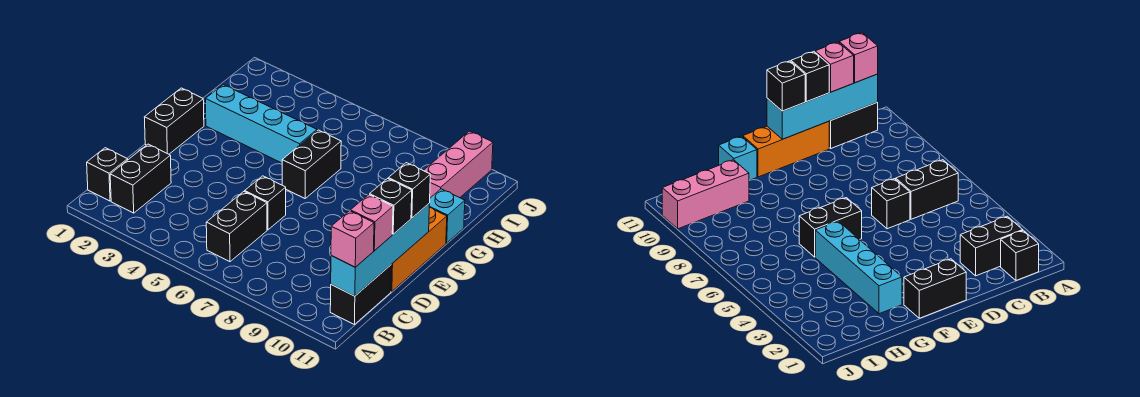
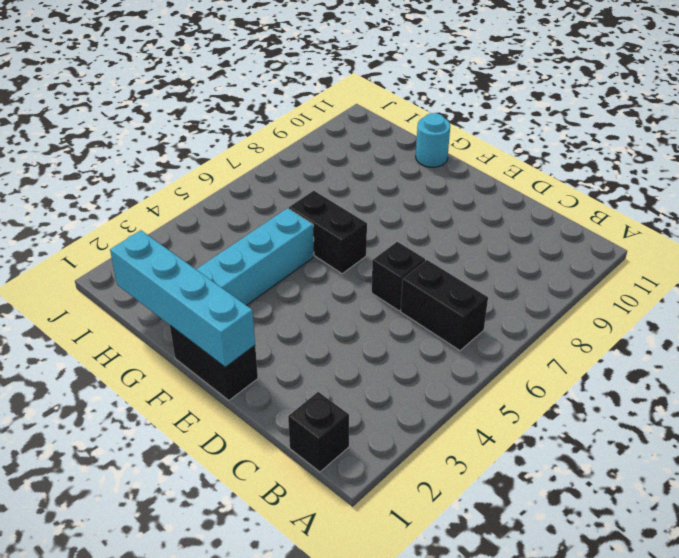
cyan brick E1:H1 level 2 -> cyan brick B11:E11 level 2
cyan round brick G11 level 1 -> cyan brick G11 level 1
none -> black brick B2:C2 level 1
none -> black brick B11:C11 level 1
none -> orange brick D11:F11 level 1

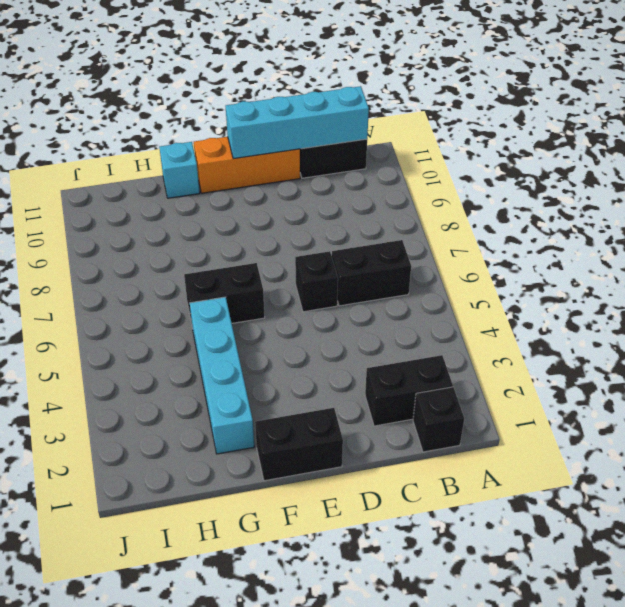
none -> pink brick H10:J10 level 1
none -> pink brick B11 level 3
none -> pink brick C11 level 3

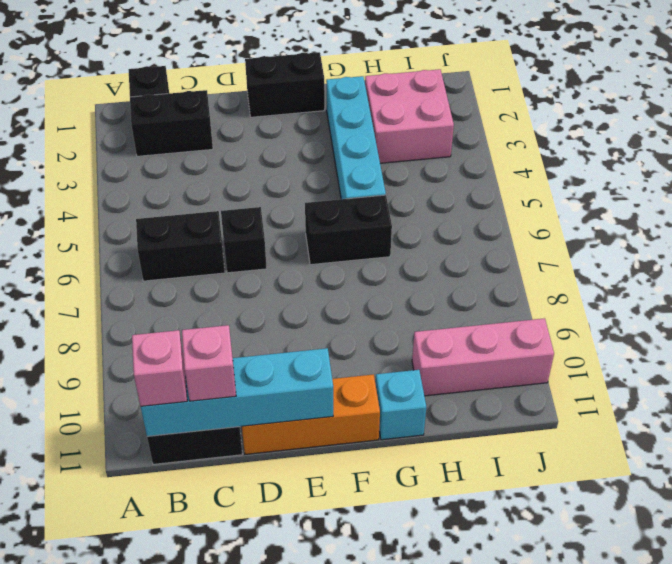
pink brick H2:I3 level 1 -> none
none -> black brick D11 level 3
none -> black brick E11 level 3

